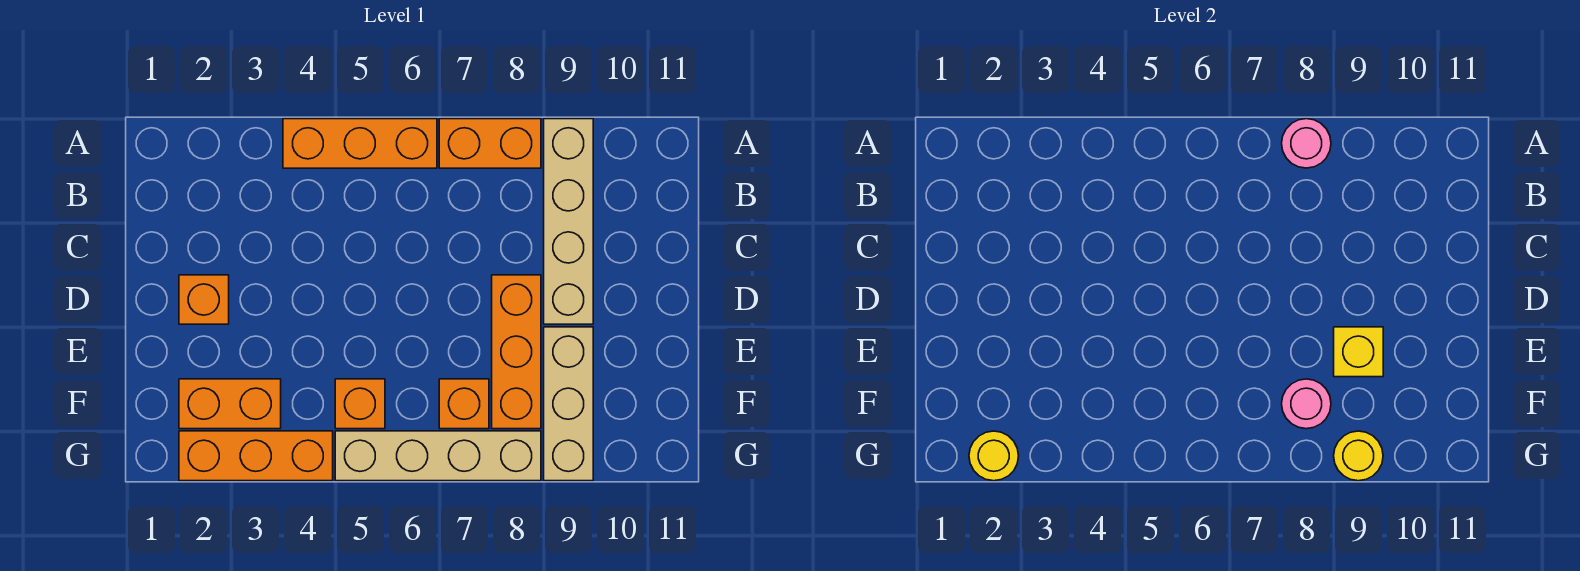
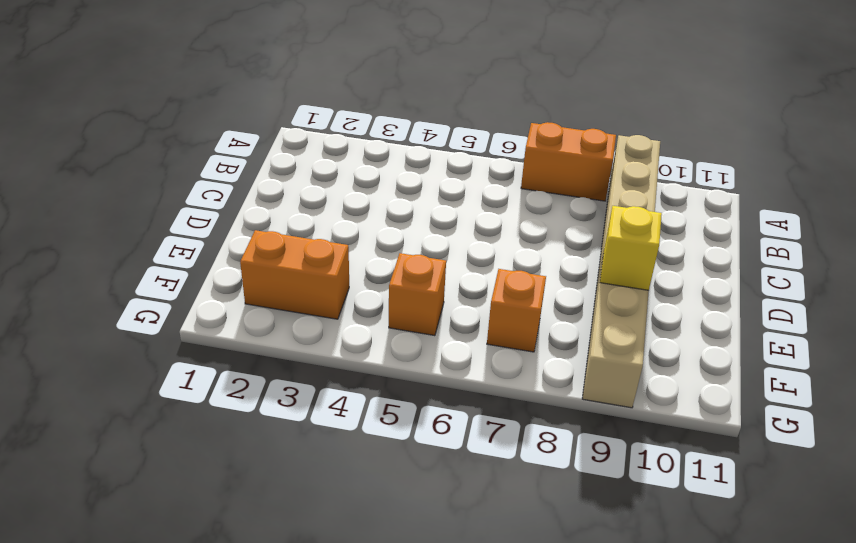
none -> orange brick A4:A6 level 1
none -> orange brick D2 level 1
none -> orange brick D8:F8 level 1

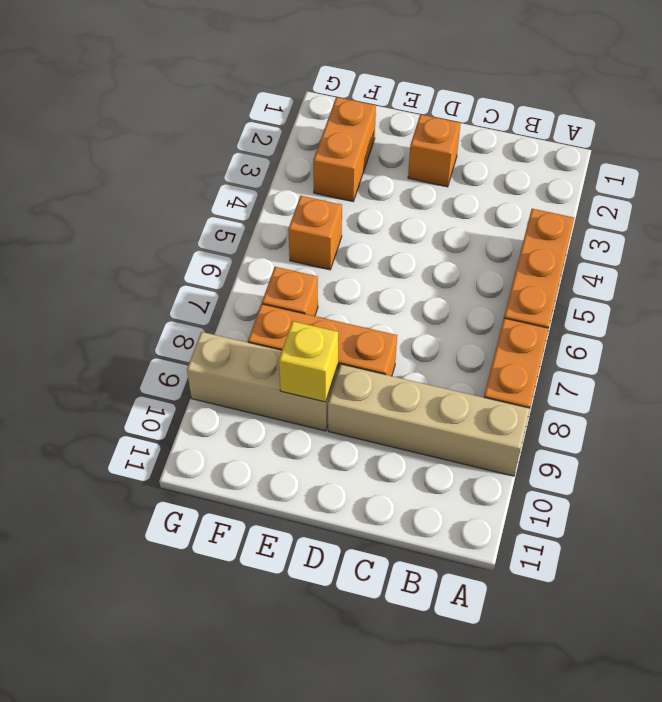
none -> orange brick G2:G4 level 1
none -> tan brick G5:G8 level 1
none -> pink round brick A8 level 2

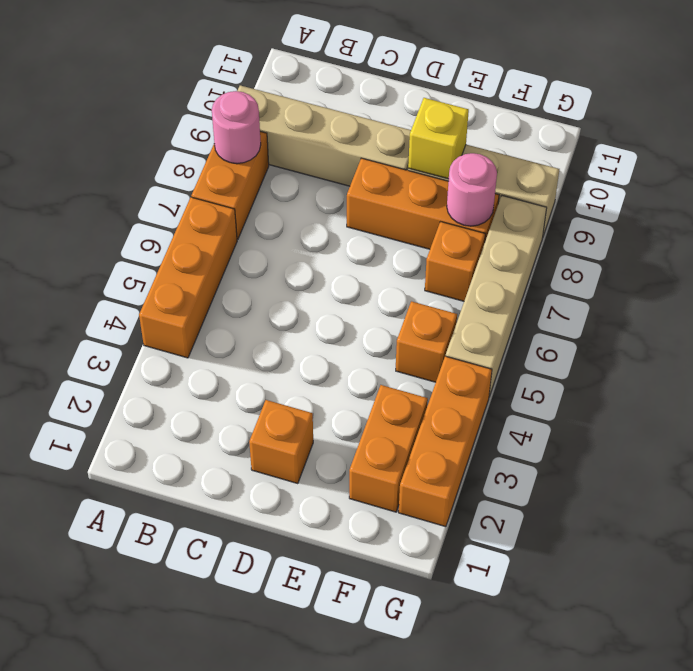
none -> yellow round brick G2 level 2
none -> yellow round brick G9 level 2

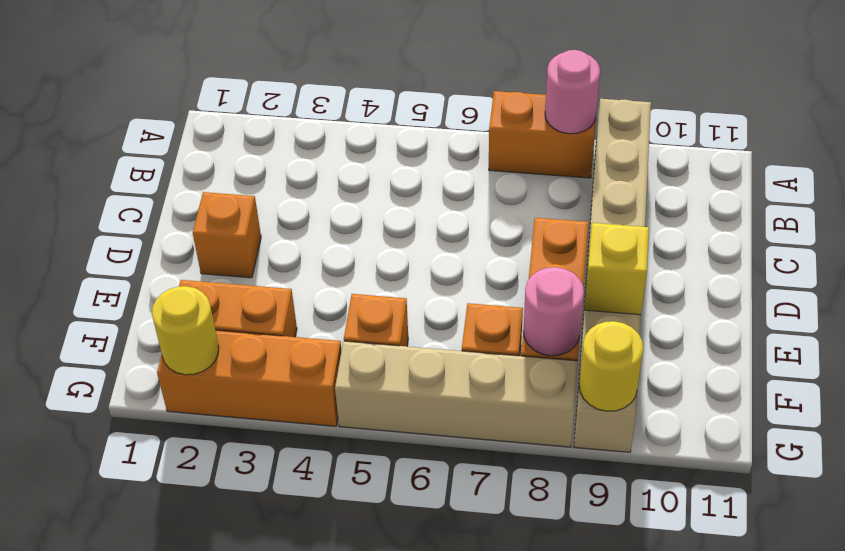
none -> orange brick A4:A6 level 1

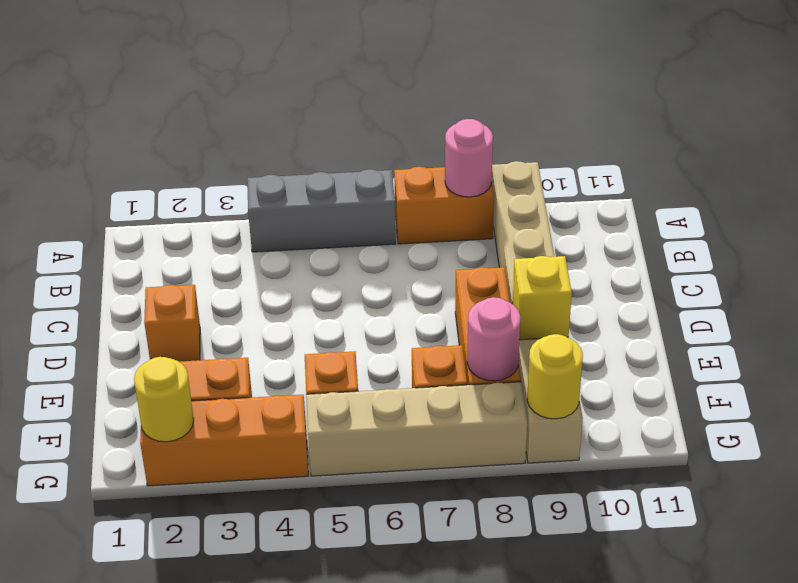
grey brick A4:A6 level 1 -> orange brick A4:A6 level 1

